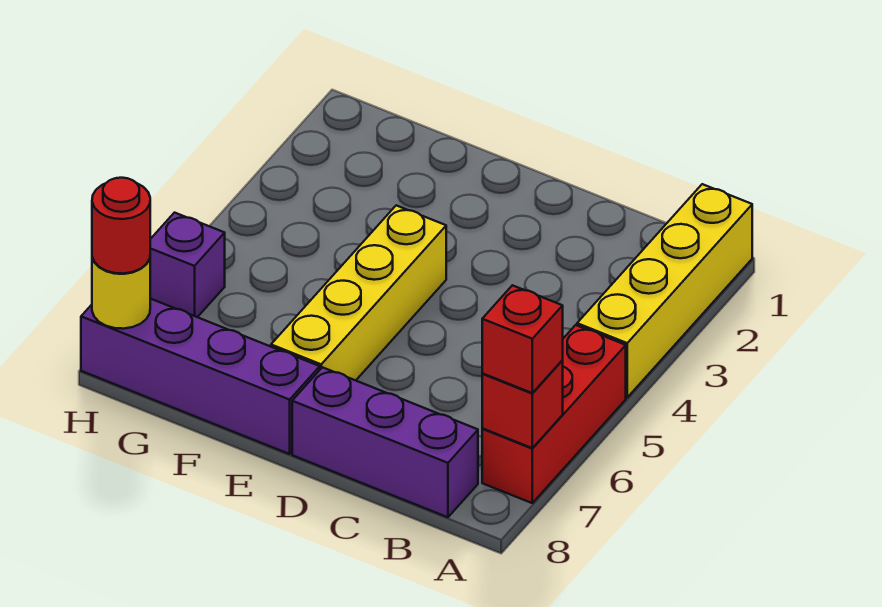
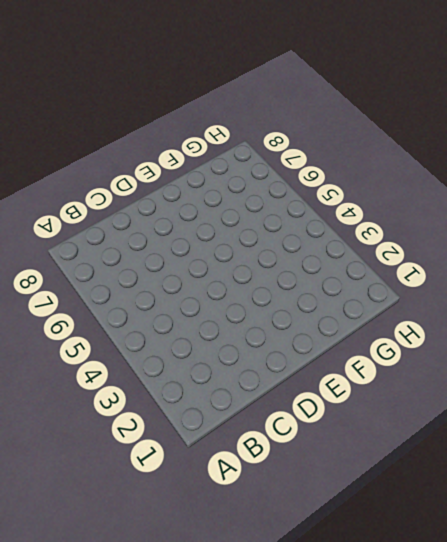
none -> yellow brick A1:A4 level 1
none -> red brick A5:A7 level 1

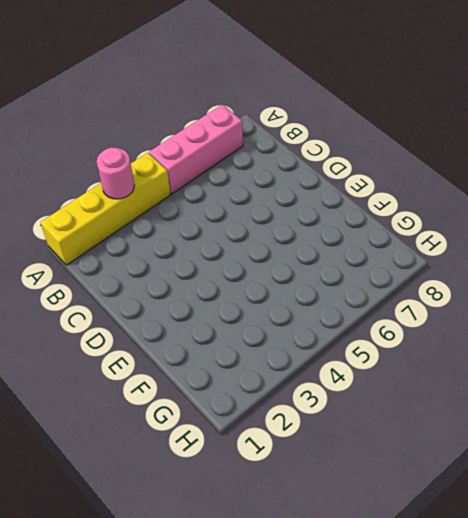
pink round brick A3 level 2 -> none
pink brick A5:A7 level 1 -> red brick A5:A7 level 1
none -> purple brick B8:D8 level 1
none -> yellow brick E4:E7 level 1

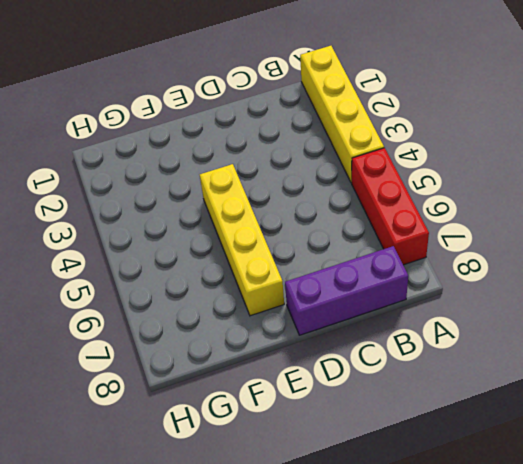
none -> purple brick E8:H8 level 1
none -> purple brick H6 level 1

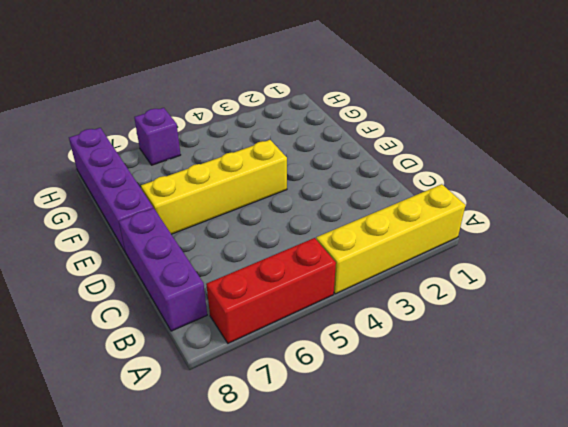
none -> red brick A7 level 2
none -> yellow round brick H8 level 2

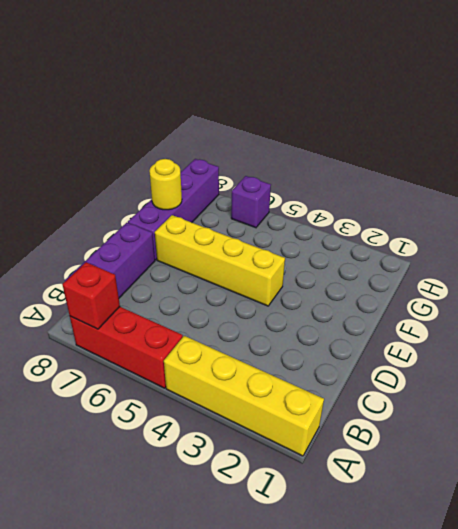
yellow round brick F8 level 2 -> yellow round brick H8 level 2
none -> red brick A7 level 3
none -> red round brick H8 level 3

